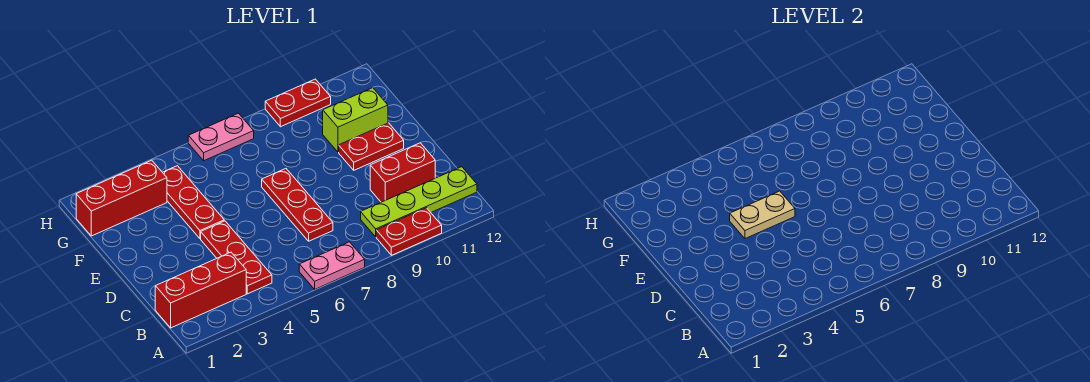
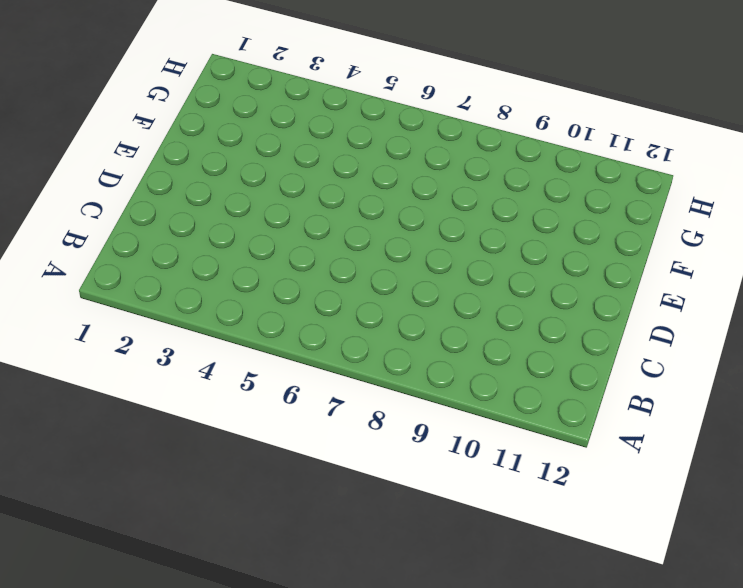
none -> pink plate A6:A7 level 1
none -> red plate A9:A10 level 1
none -> red brick B1:B3 level 1

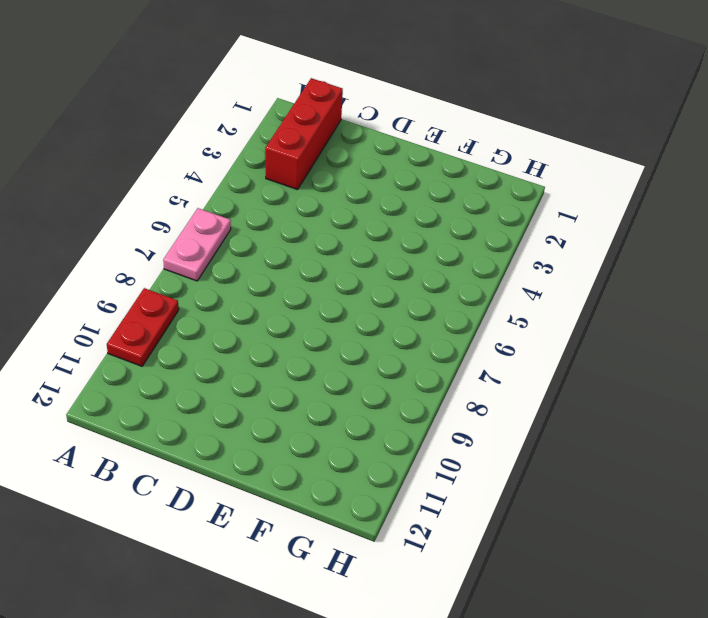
none -> red plate B4:D4 level 1
none -> lime plate B9:B12 level 1
none -> red plate C7:E7 level 1

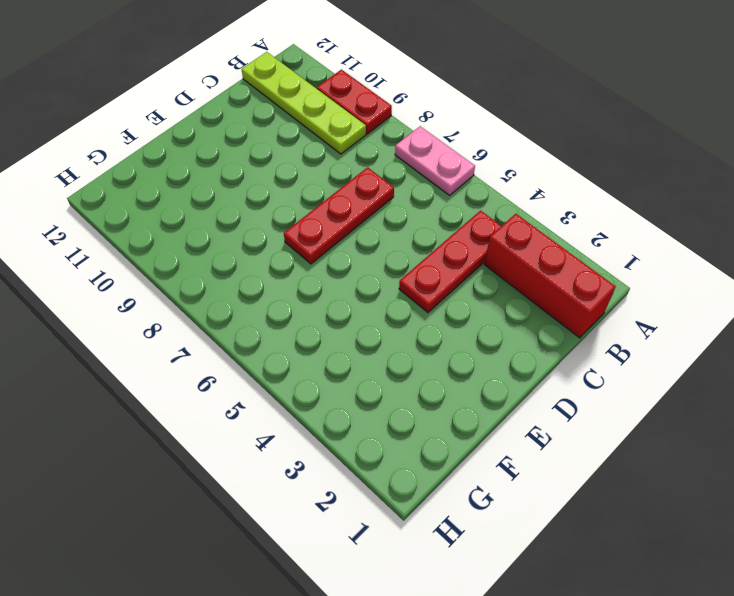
none -> red brick C10:C11 level 1
none -> red plate E4:G4 level 1
none -> red plate E10:E11 level 1

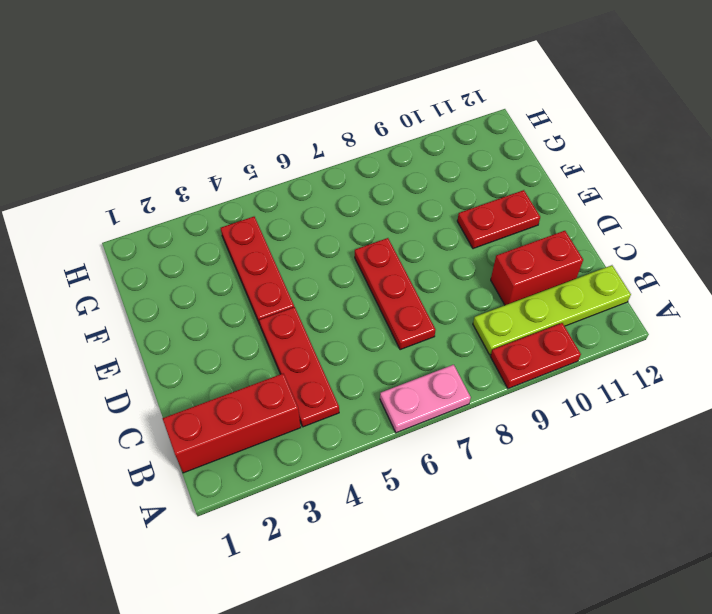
none -> lime brick F10:F11 level 1
none -> red brick G1:G3 level 1
none -> pink plate H6:H7 level 1

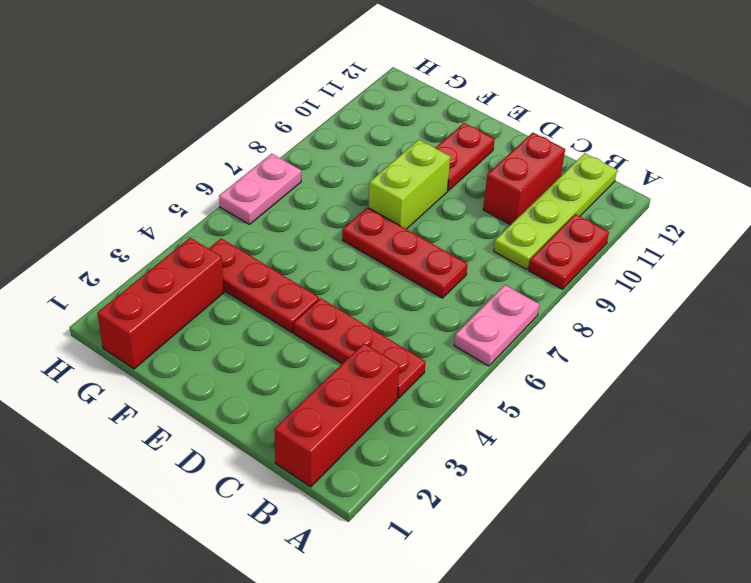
lime brick E8:E9 level 1 -> lime brick F10:F11 level 1
none -> red plate H9:H10 level 1
none -> tan plate E4:E5 level 2

